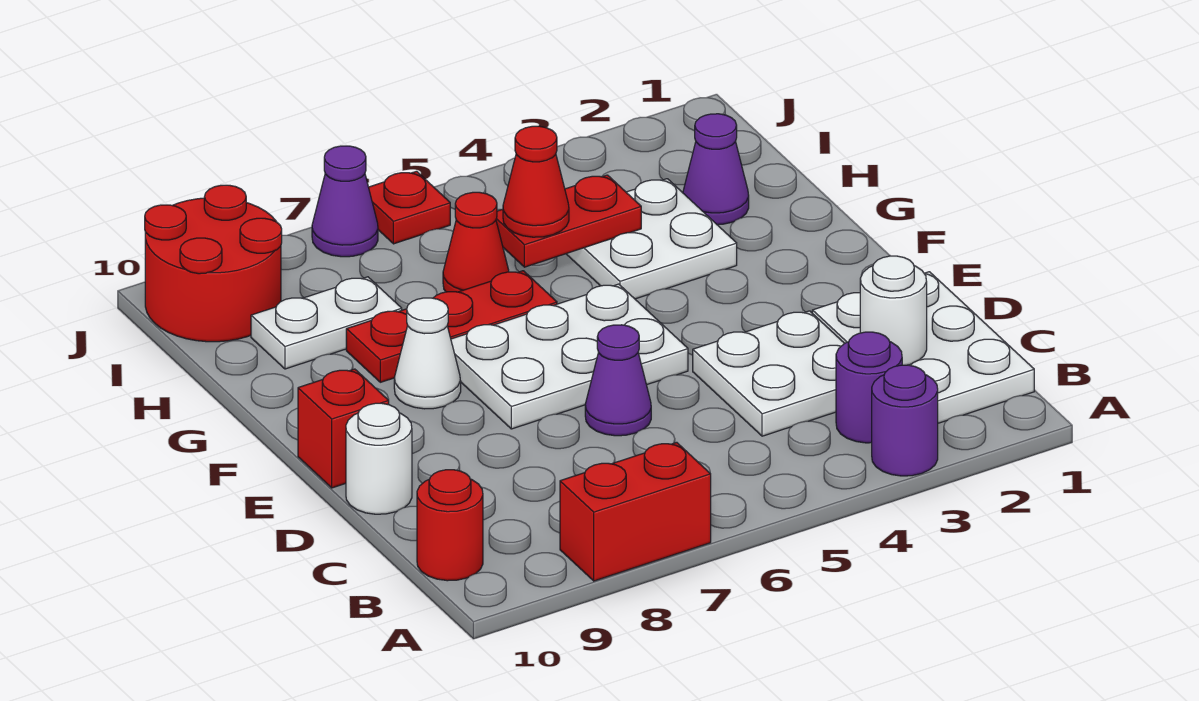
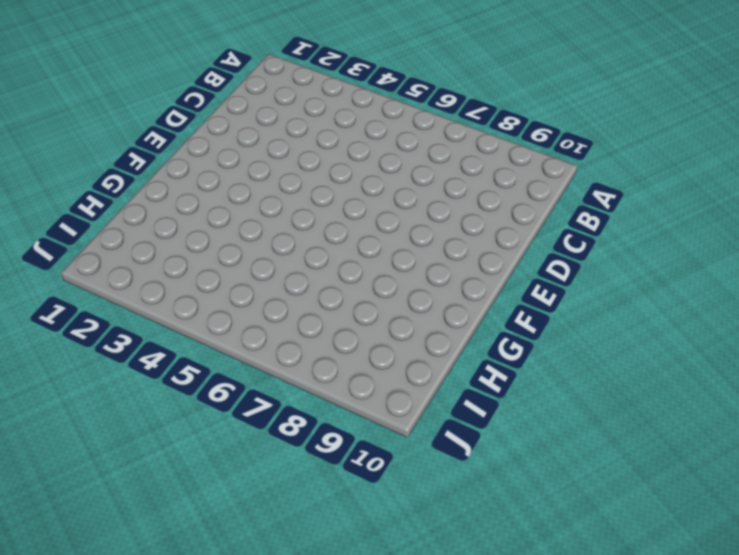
none -> purple round brick A3 level 1
none -> red brick A7:A8 level 1
none -> white plate B1:D2 level 1

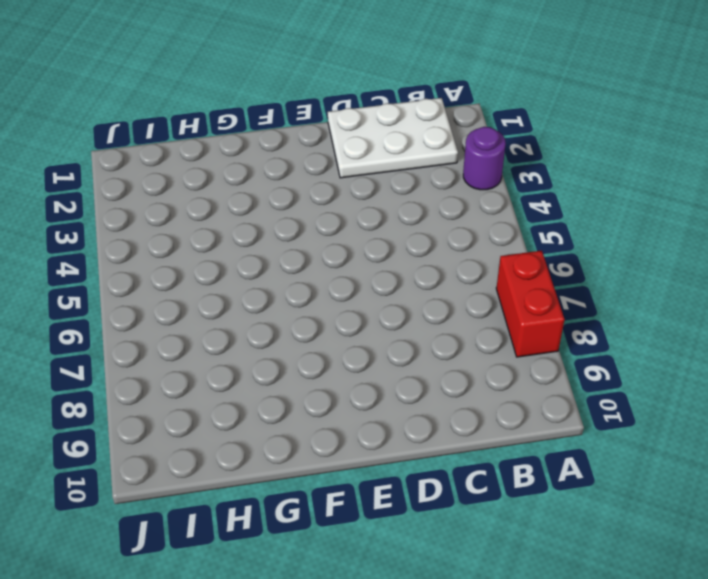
none -> purple round brick B3 level 1
none -> red round brick B10 level 1
none -> white plate C3:D4 level 1

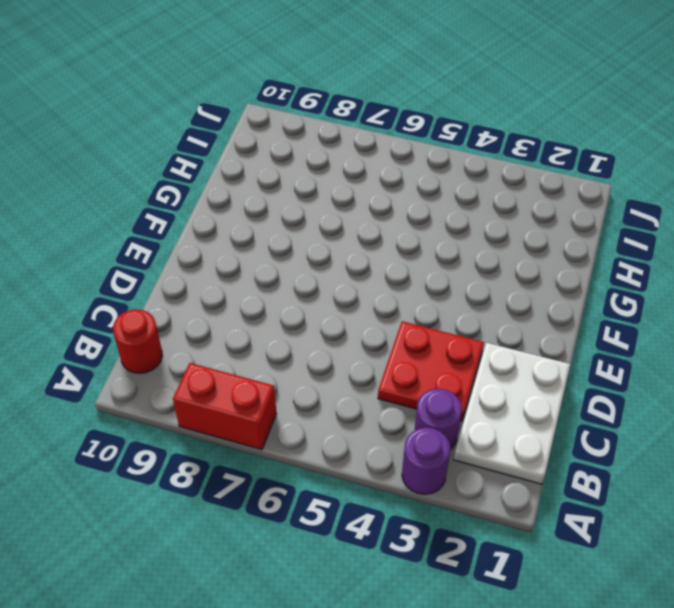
red plate C3:D4 level 1 -> white plate C3:D4 level 1
none -> purple cone D6 level 1
none -> white round brick D10 level 1
none -> white plate E5:F7 level 1

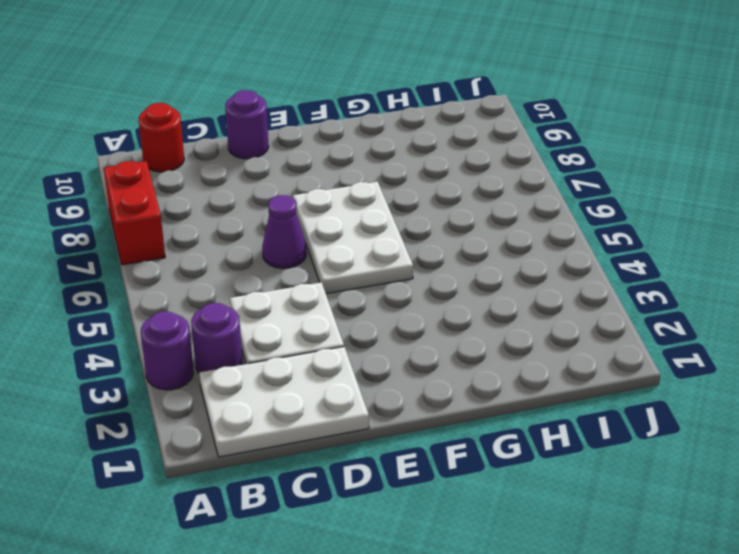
purple round brick D10 level 1 -> white round brick D10 level 1
none -> red brick E10 level 1
none -> white cone F8 level 1
none -> white plate G3:H4 level 1

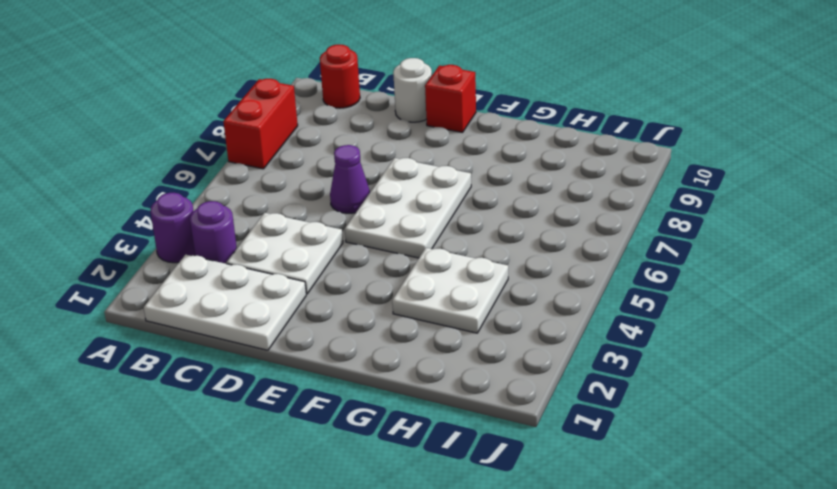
none -> white cone F8 level 1
none -> red plate G6:G8 level 1
none -> purple cone H2 level 1

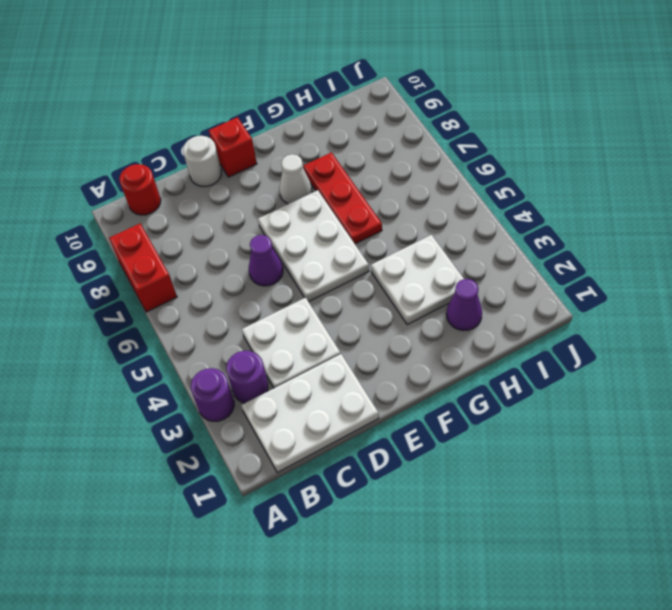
none -> red cone H6 level 1
none -> white plate H8:H9 level 1
none -> red round brick I9:J10 level 1

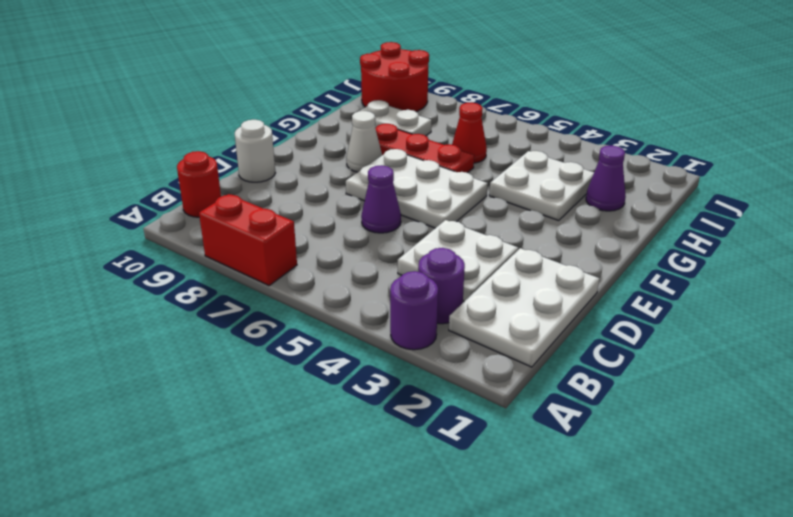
none -> red brick E10 level 1
none -> red plate J6 level 1
none -> purple cone J7 level 1

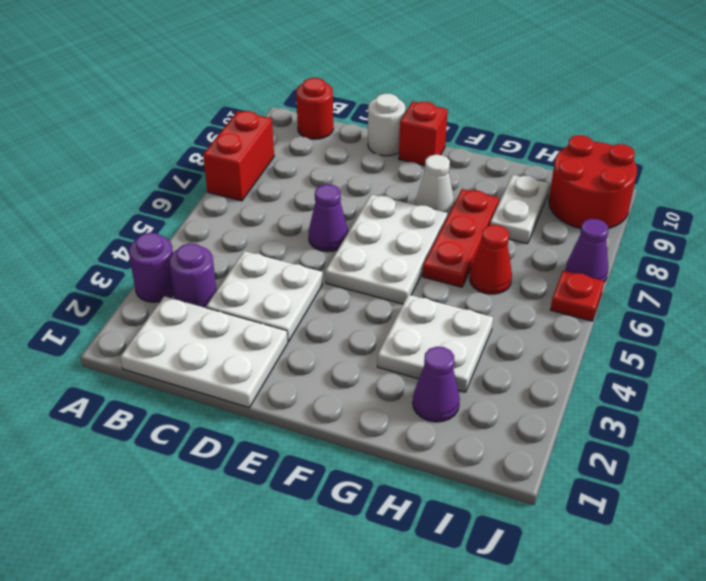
none -> white round brick C2 level 2
none -> red plate H4:H5 level 2
none -> red cone H5 level 3

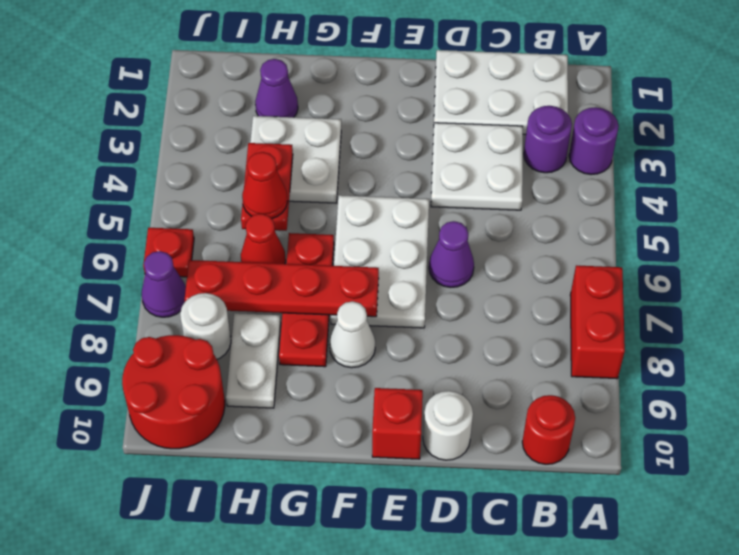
red plate F7:I7 level 2 -> none
white round brick I8 level 1 -> white round brick C2 level 2

